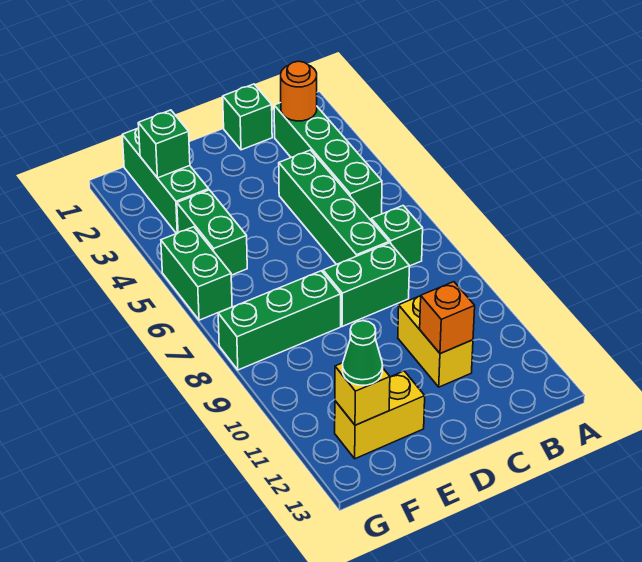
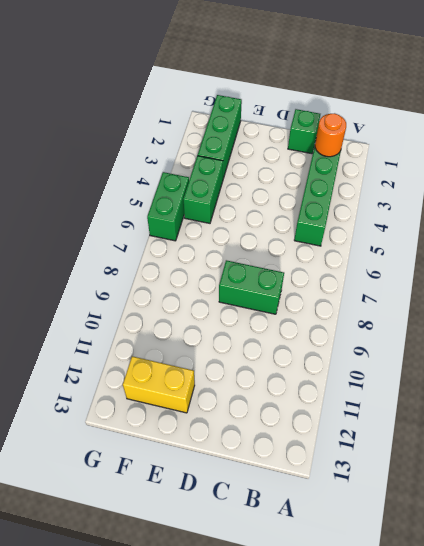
none -> green brick B7 level 1
none -> green brick C4:C7 level 1
none -> yellow brick C10:C11 level 1

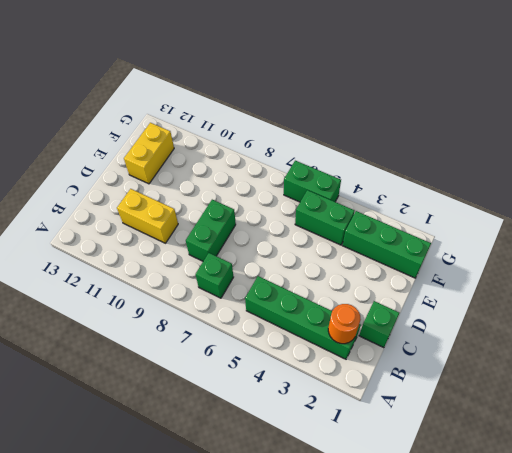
none -> green brick C4:C7 level 1
none -> green brick E8:G8 level 1
none -> orange brick C11 level 2

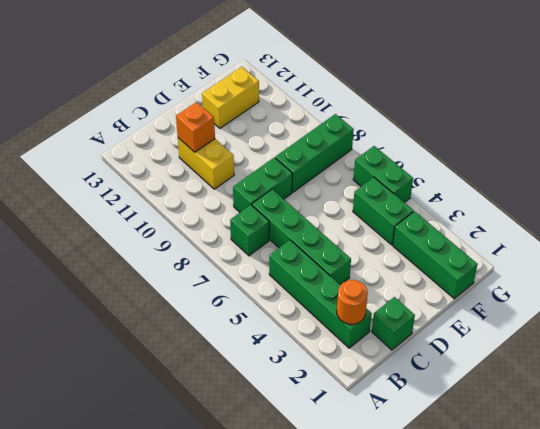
none -> green brick F2 level 2
none -> yellow brick F12 level 2
none -> green cone F12 level 3

